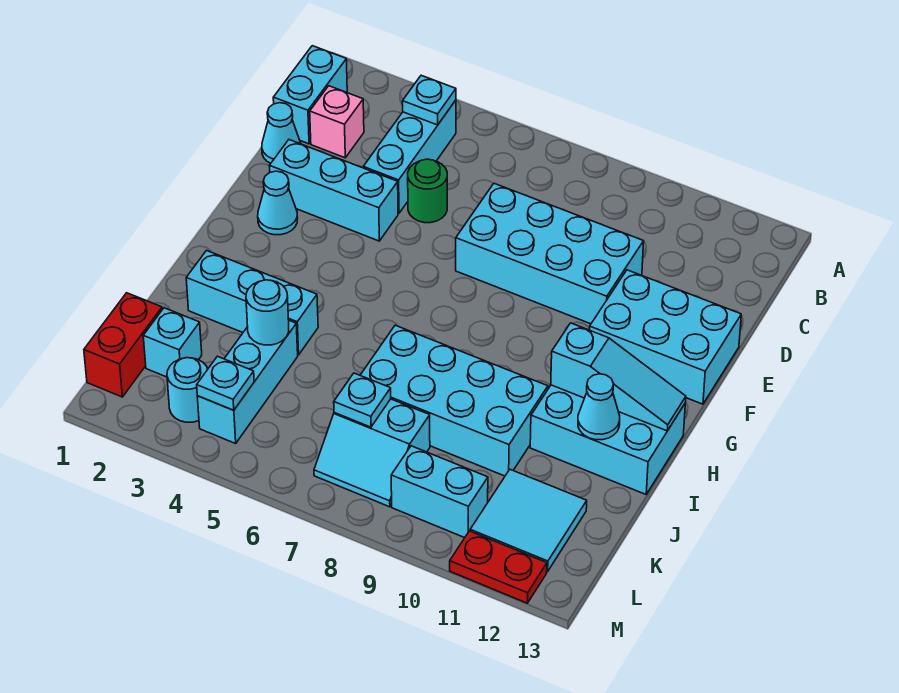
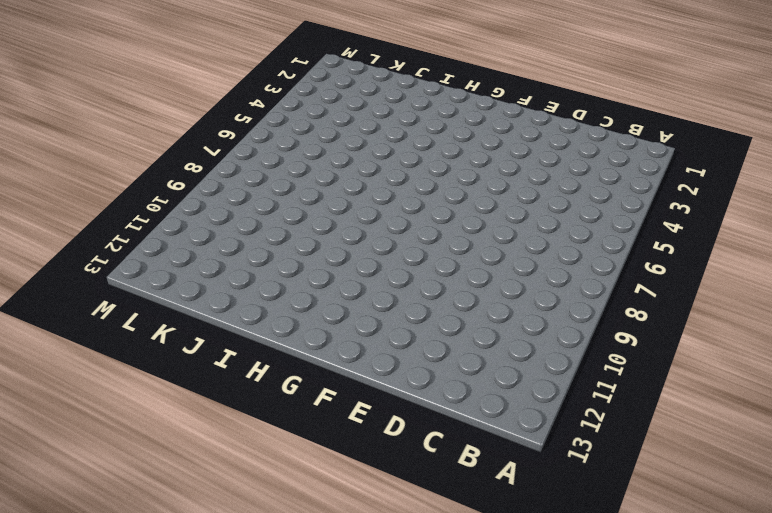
none -> cyan brick B1:C1 level 1
none -> cyan brick B4:D4 level 1
none -> pink brick C2 level 1

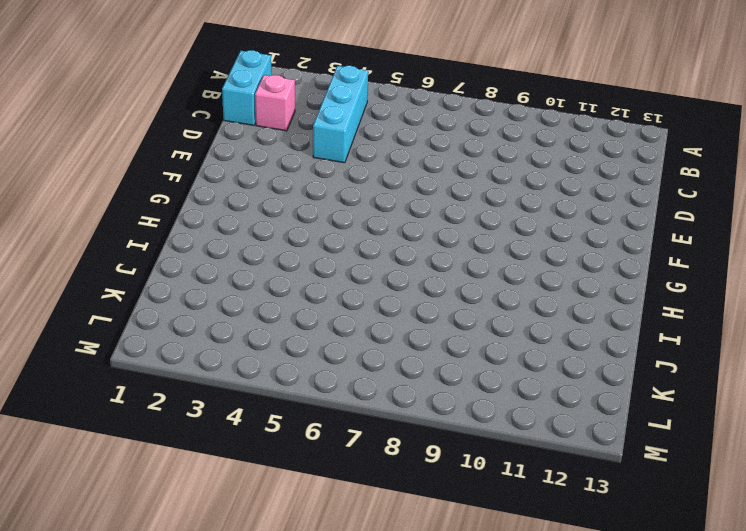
none -> cyan cone D1 level 1
none -> green round brick D5 level 1
none -> cyan brick D7:E10 level 1

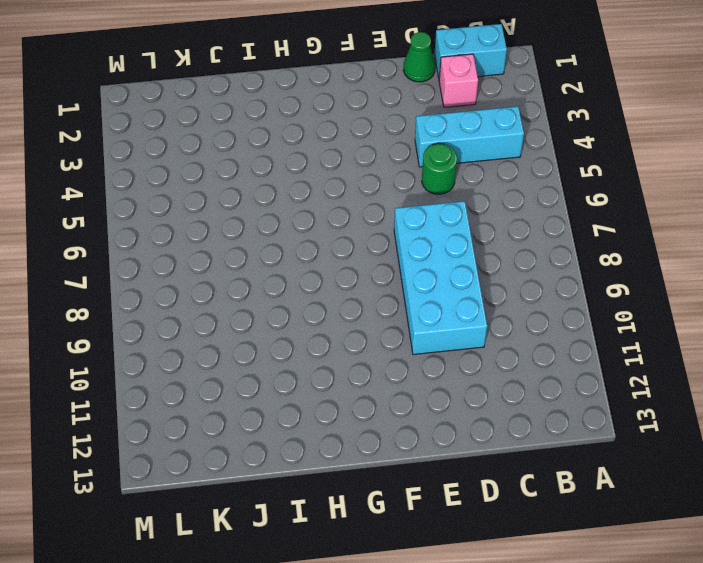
green cone D1 level 1 -> cyan cone D1 level 1
none -> cyan brick E2:E4 level 1
none -> cyan brick E11:F13 level 1
none -> cyan cone F2 level 1

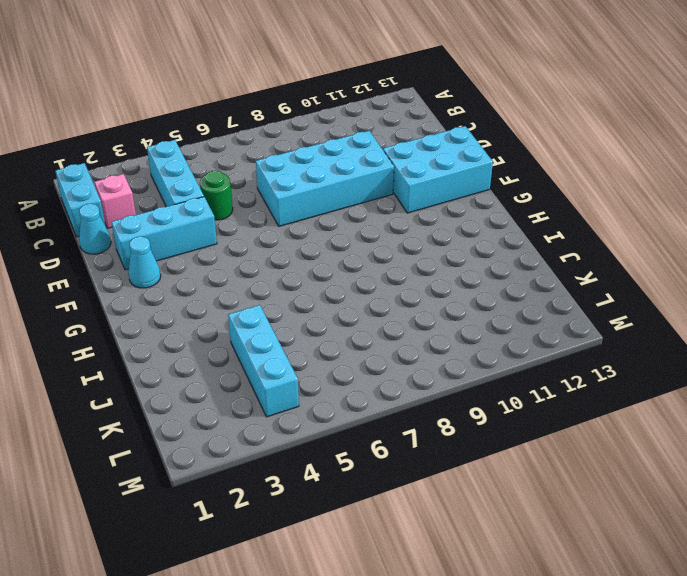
none -> cyan brick H11:I13 level 1
none -> cyan brick I2:I4 level 1
none -> cyan brick I7:J10 level 1

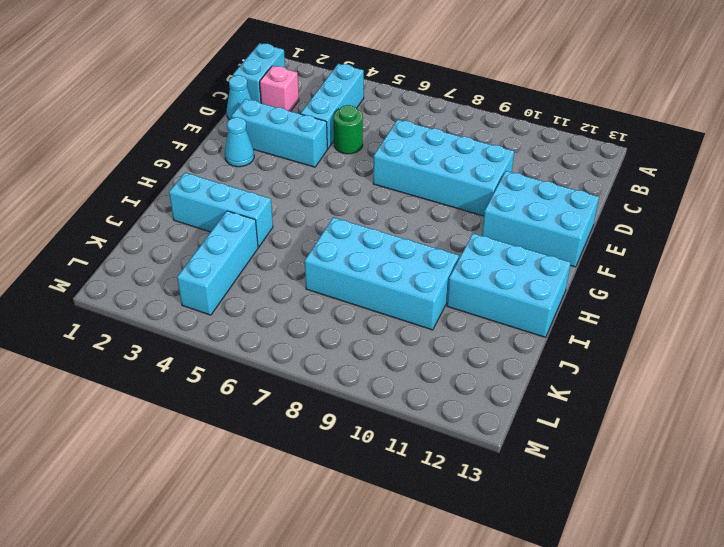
none -> red brick K1:L1 level 1
none -> cyan brick K2 level 1
none -> cyan slope K7:L8 level 1 top K

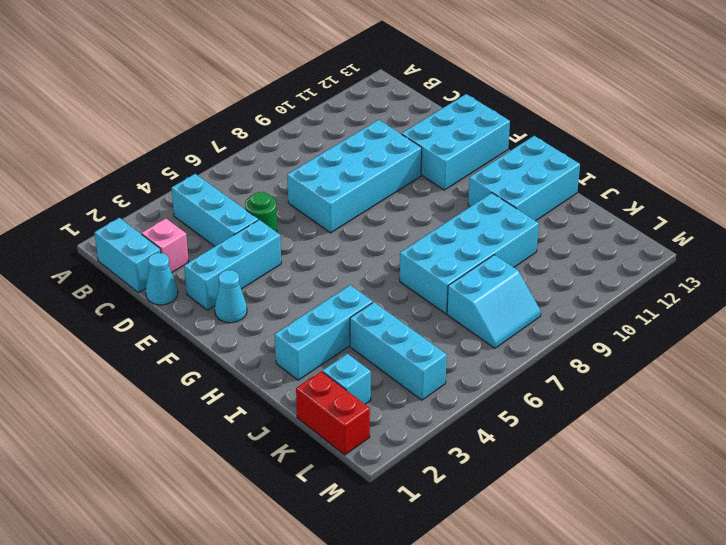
none -> cyan tile K11:L12 level 1
none -> cyan round brick L3 level 1
none -> cyan brick L9:L10 level 1

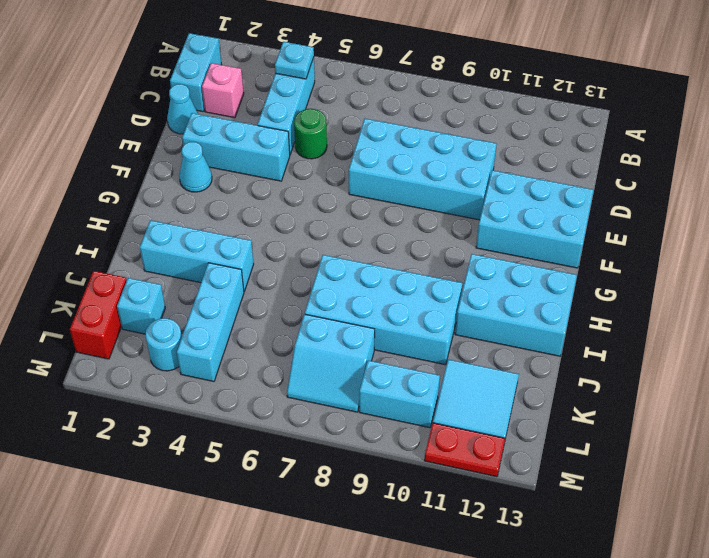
none -> cyan slope H11:H13 level 2 top 11
none -> cyan cone I12 level 2
none -> cyan round brick J4 level 2

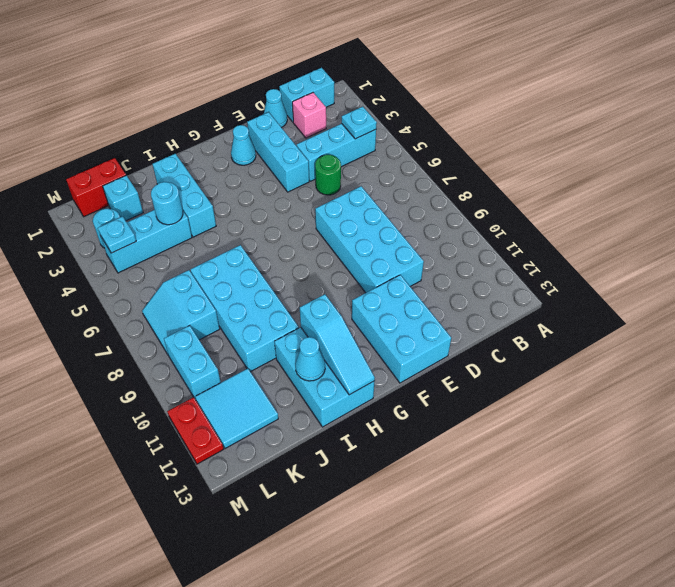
none -> cyan plate K7 level 2

